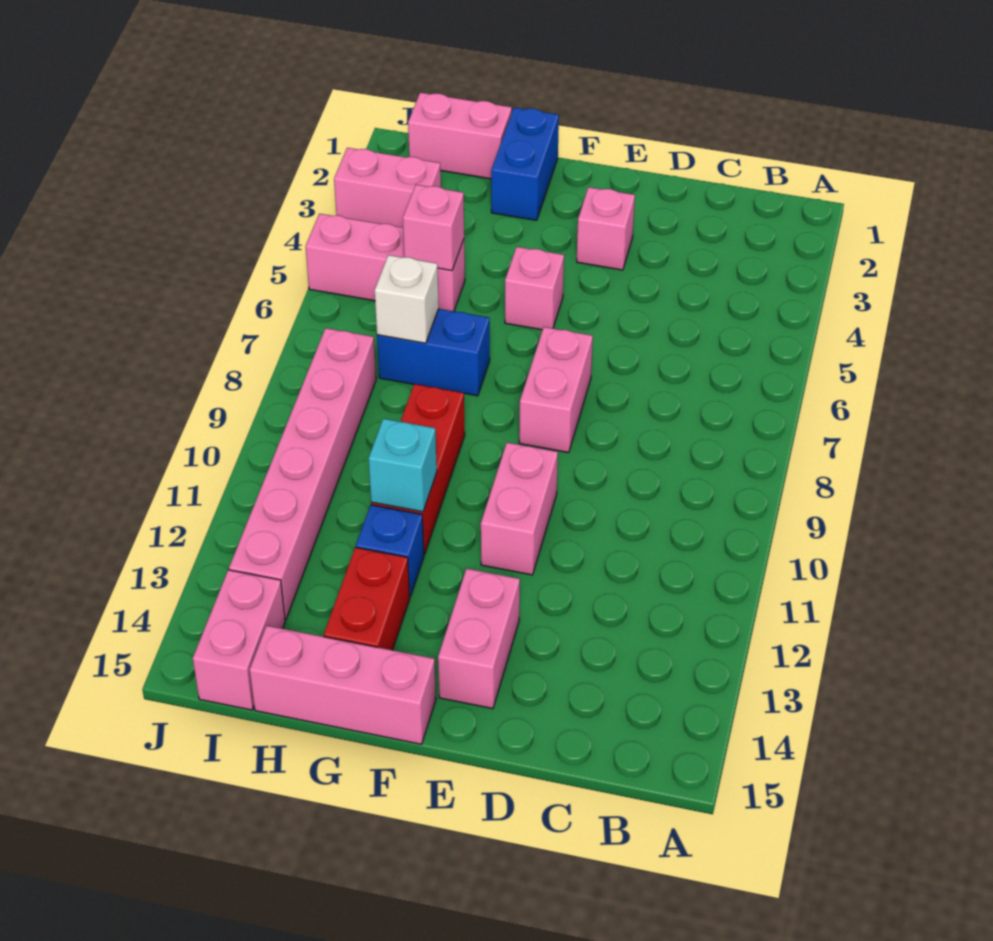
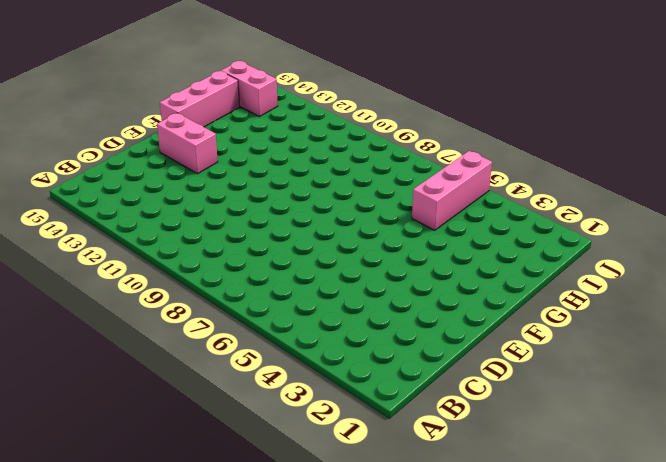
none -> pink brick E3 level 1
none -> pink brick E7:E8 level 1
none -> pink brick E10:E11 level 1

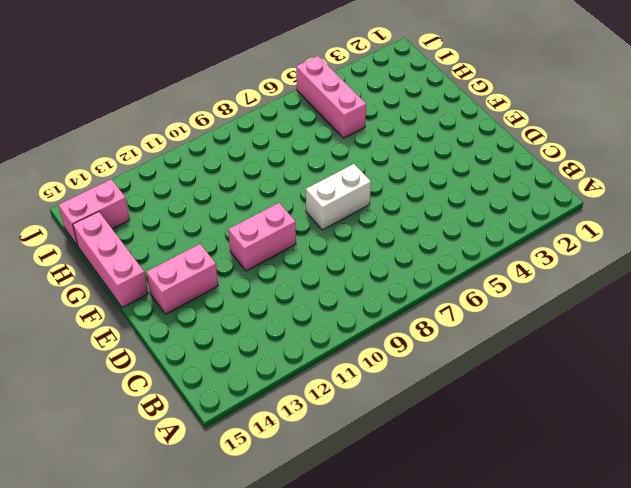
white brick E7:E8 level 1 -> pink brick E7:E8 level 1
none -> pink brick E3 level 1
none -> pink brick F5 level 1
none -> blue brick G1:G2 level 1

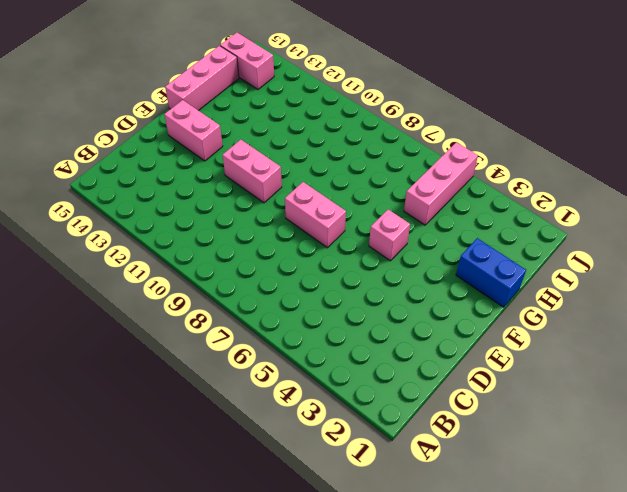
none -> pink brick E3 level 1
none -> blue brick G7:H7 level 1
none -> red brick G9:G11 level 1

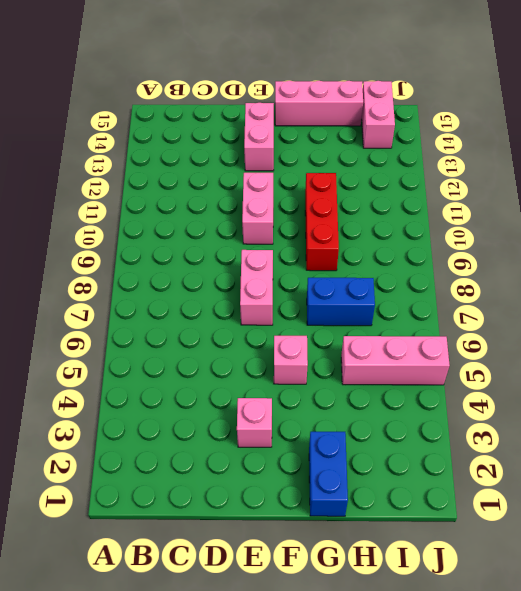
none -> blue brick G12 level 1
none -> red brick G13:G14 level 1
none -> pink brick H1:I1 level 1

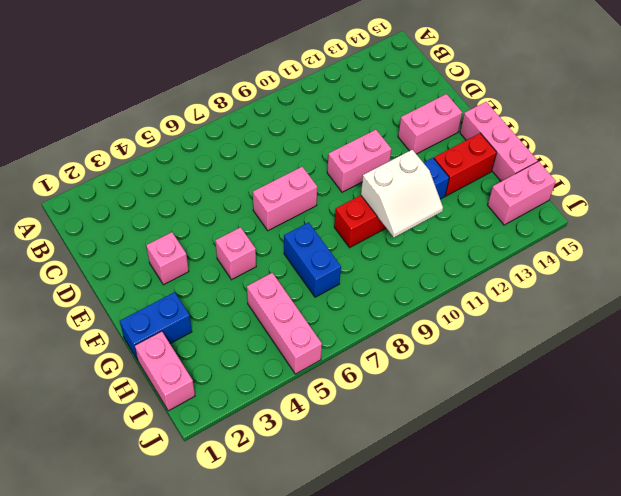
white slope G10:H11 level 2 top G -> cyan brick G11 level 2
none -> pink brick I3:J3 level 1
none -> pink brick I8:I13 level 1
none -> pink brick H5 level 2

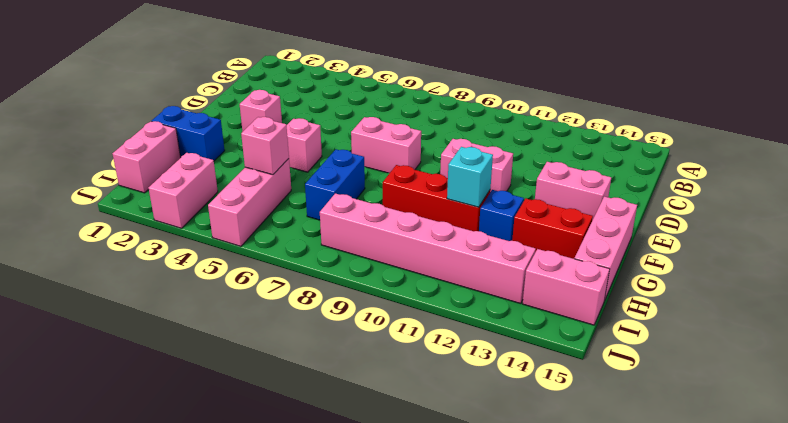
none -> white brick H7 level 2

